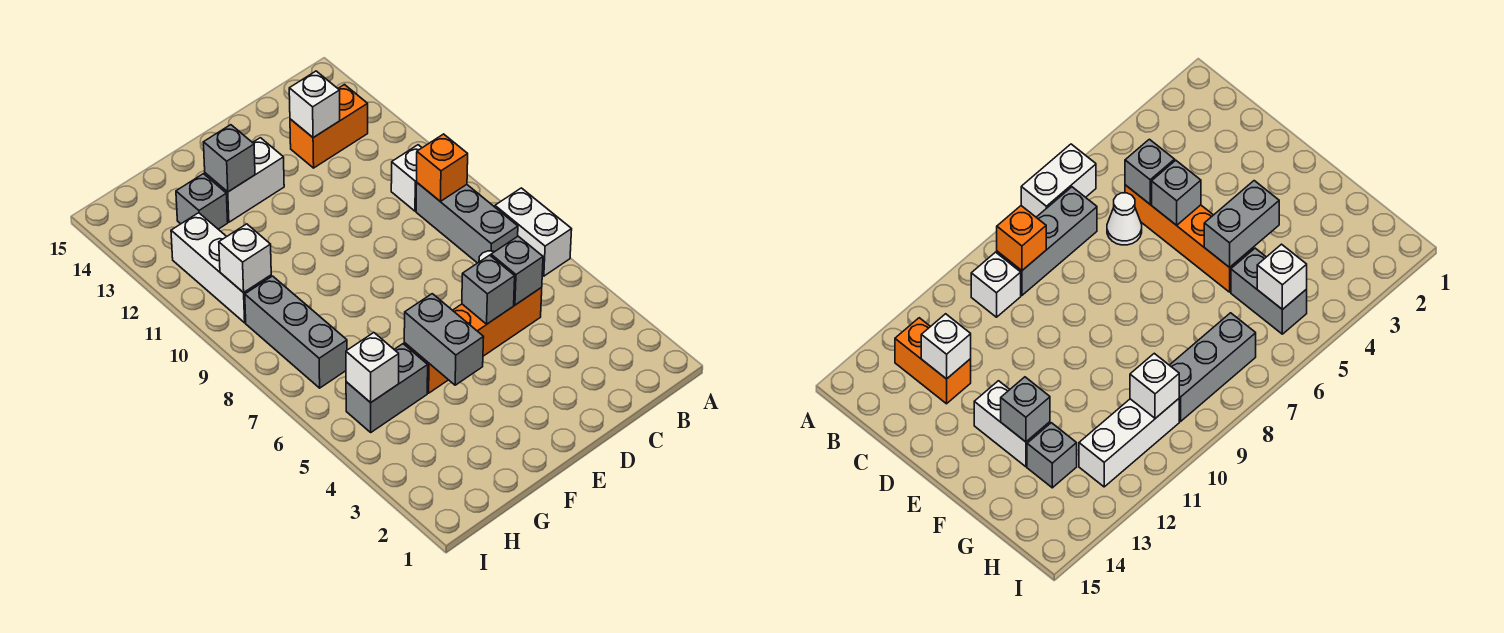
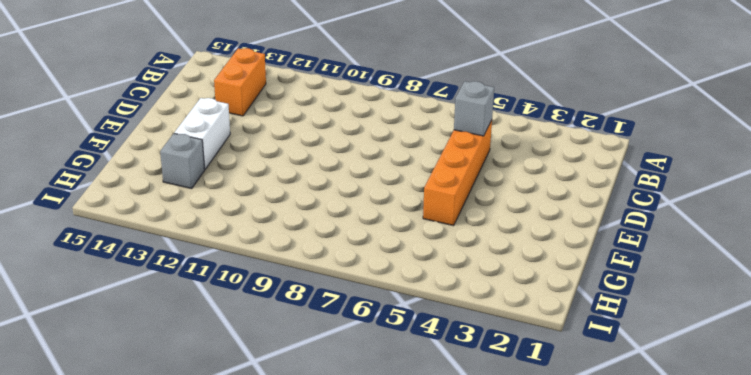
none -> white brick A6:A7 level 1
none -> grey brick B7:B9 level 1
none -> white brick B10 level 1

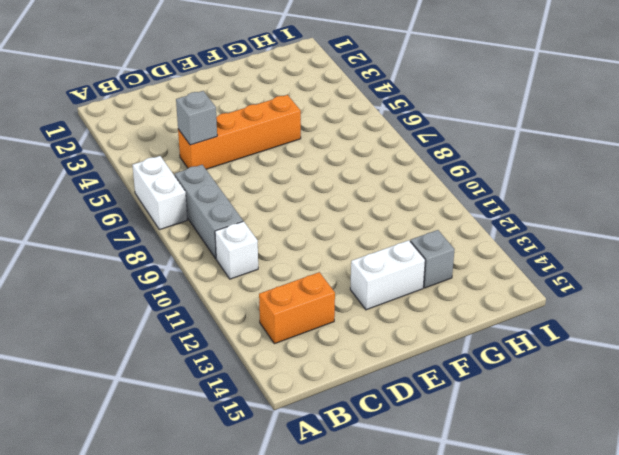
none -> white cone C6 level 1
none -> grey brick G5:H5 level 1
none -> grey brick H7:H9 level 1

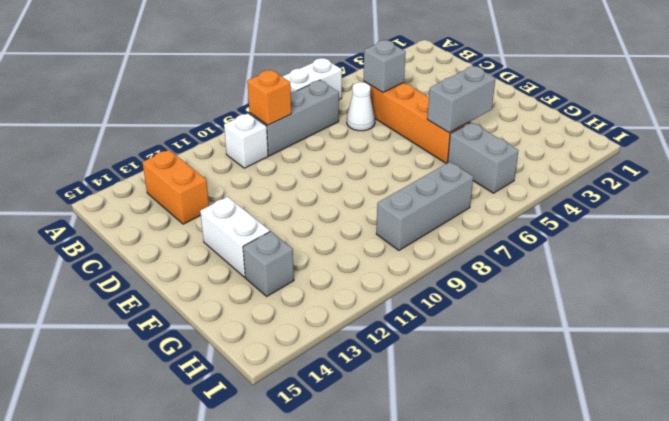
none -> white brick H10:H12 level 1
none -> white brick C13 level 2
none -> grey brick D5 level 2

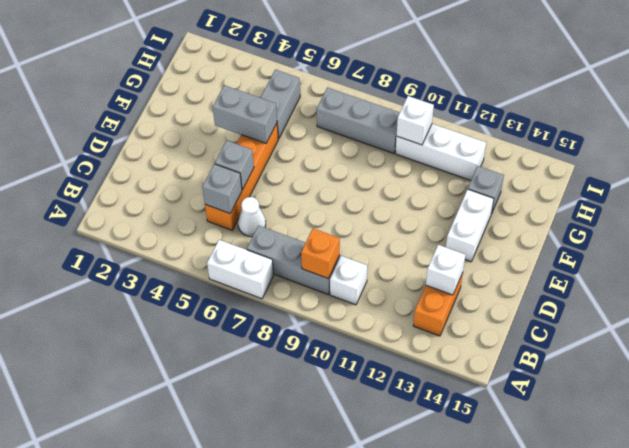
none -> grey brick F13 level 2
none -> white brick H5 level 2

